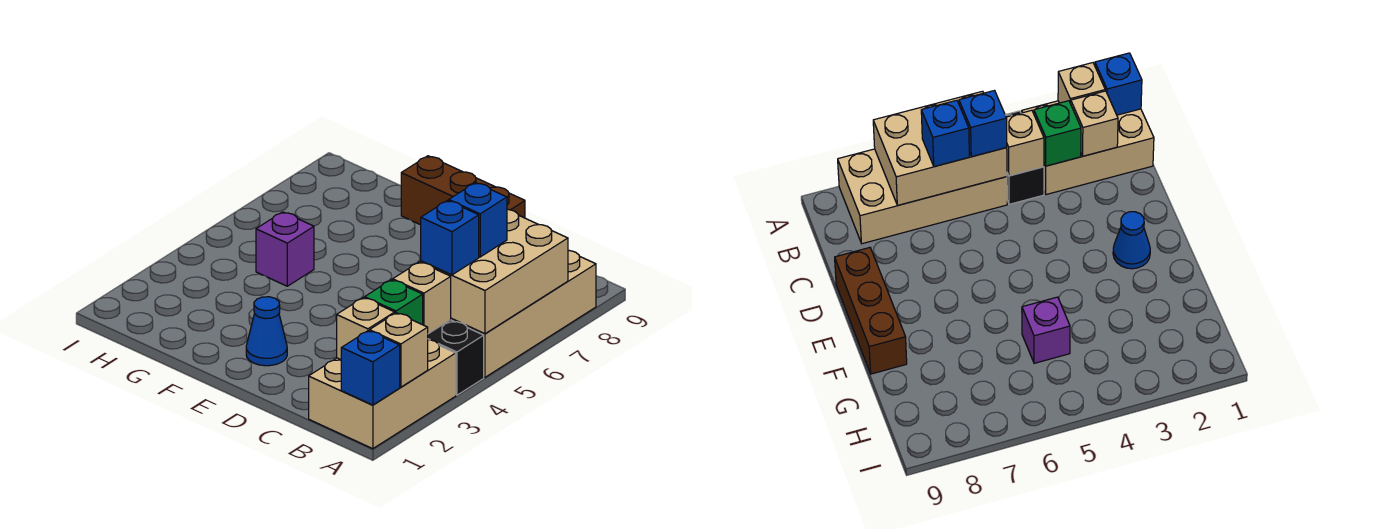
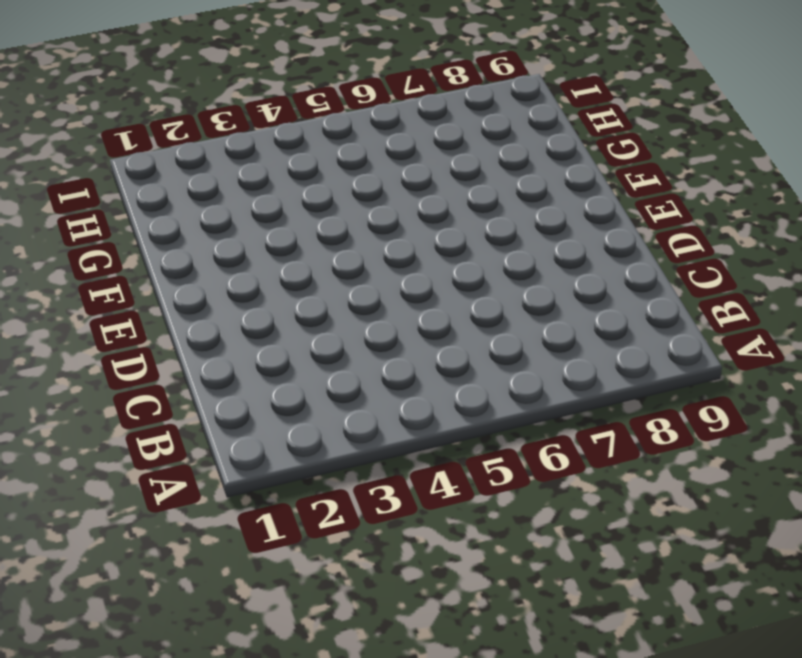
none -> tan brick A1:B3 level 1
none -> black brick A4:B4 level 1
none -> tan brick A5:B8 level 1

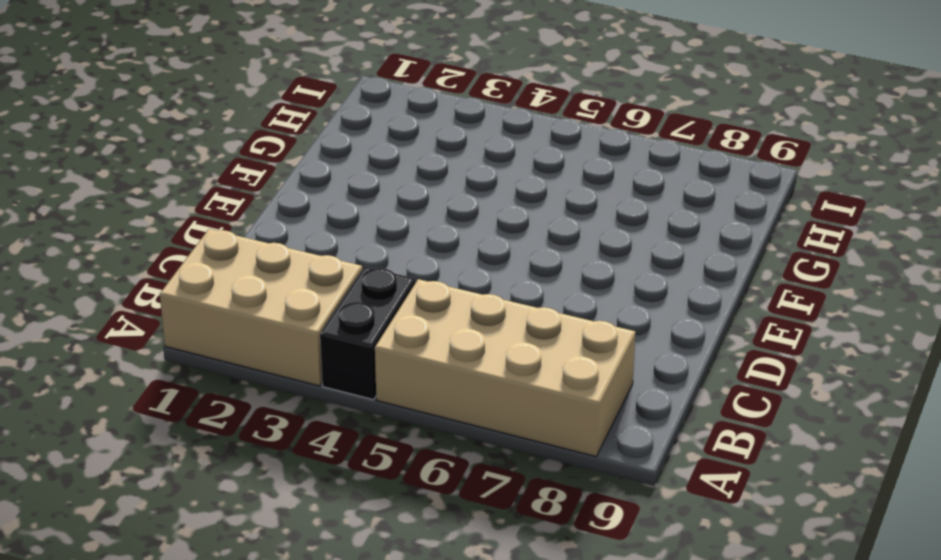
none -> brown brick D9:F9 level 1
none -> blue cone E2 level 1
none -> purple brick G5 level 1

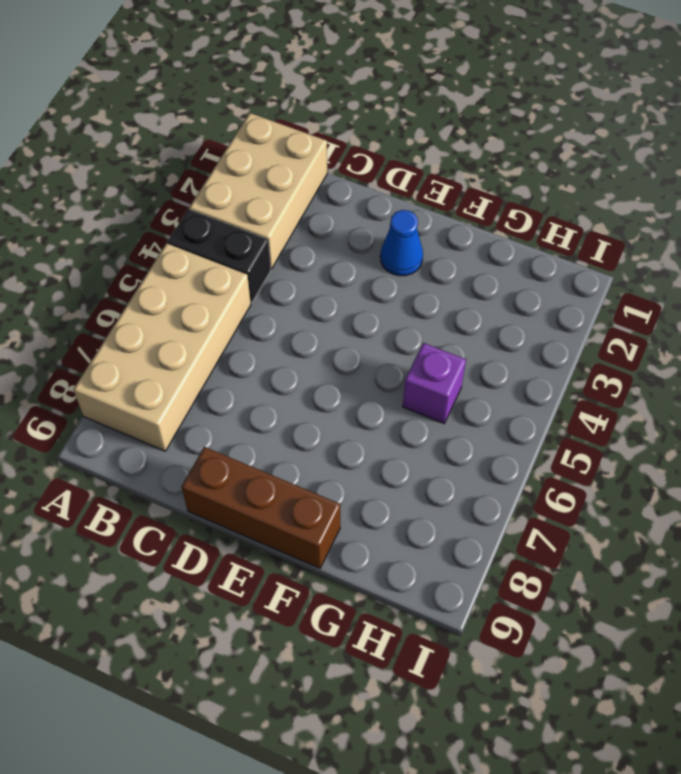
none -> blue brick A1 level 2
none -> tan brick A2 level 2
none -> tan brick A5:B7 level 2

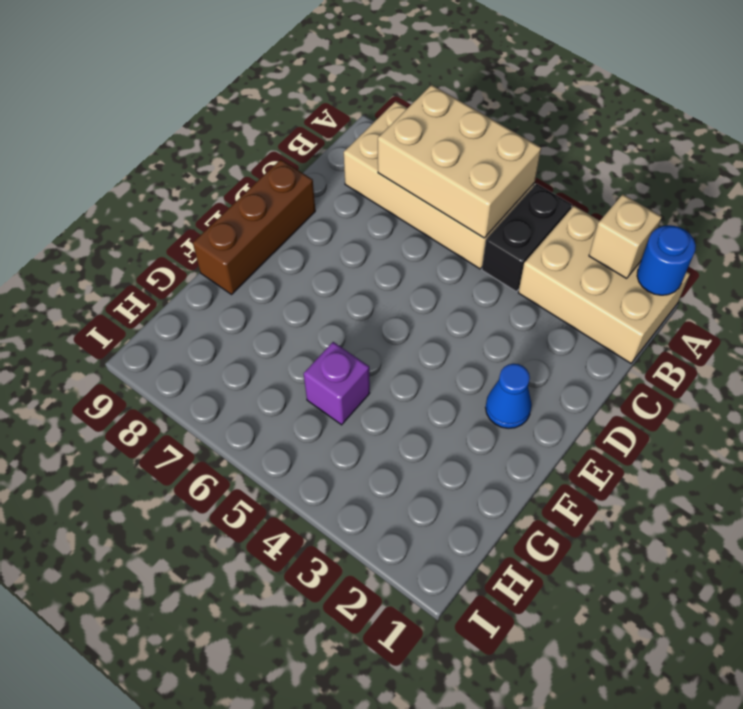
blue round brick A1 level 2 -> blue brick A1 level 2
none -> tan brick B2 level 2
none -> green brick B3 level 2
none -> tan brick B4 level 2

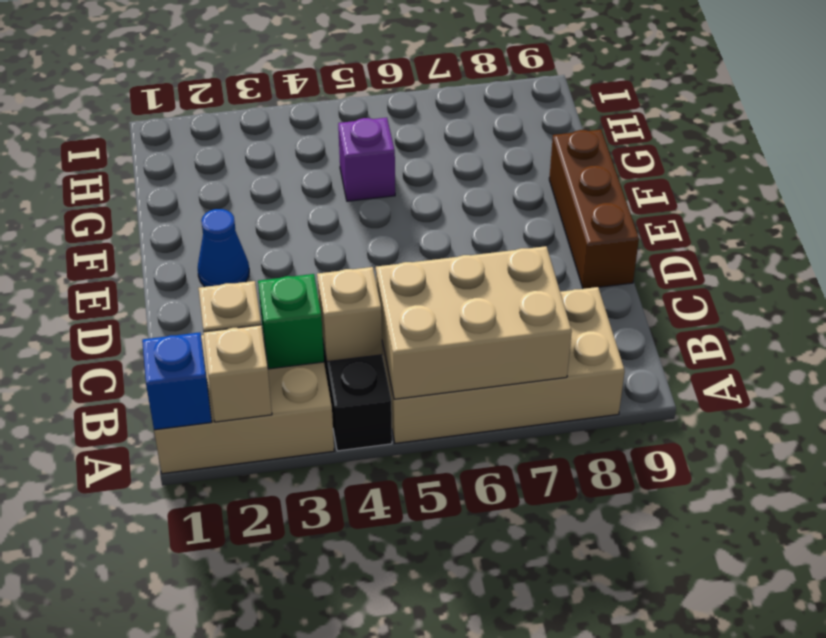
none -> blue brick B5 level 3
none -> blue brick B6 level 3

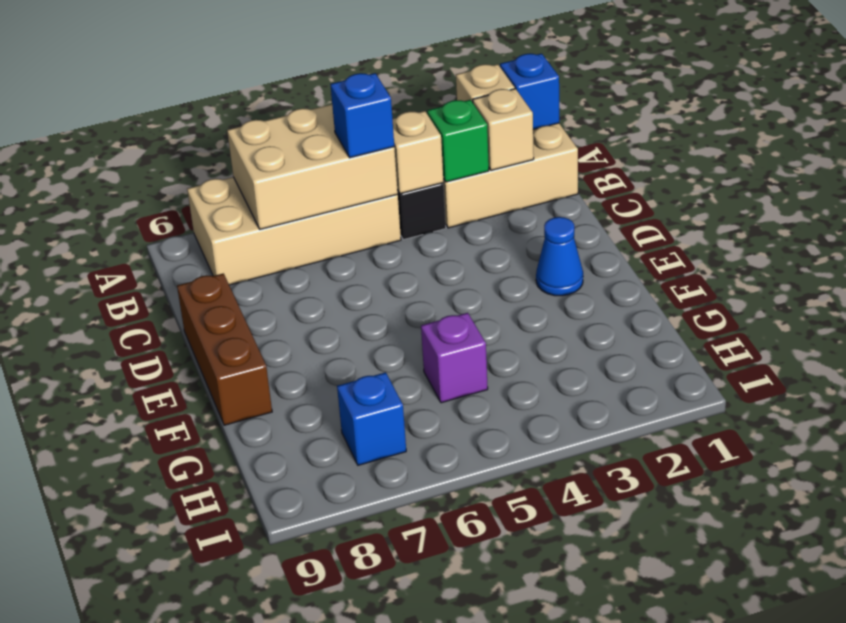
blue brick H7 level 1 -> blue brick B6 level 3

